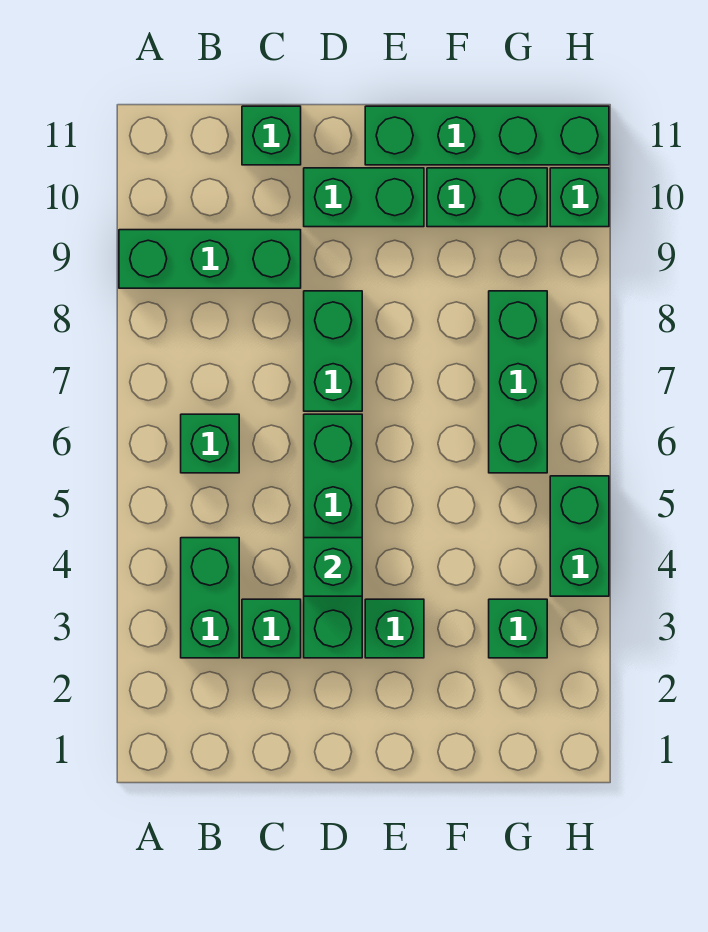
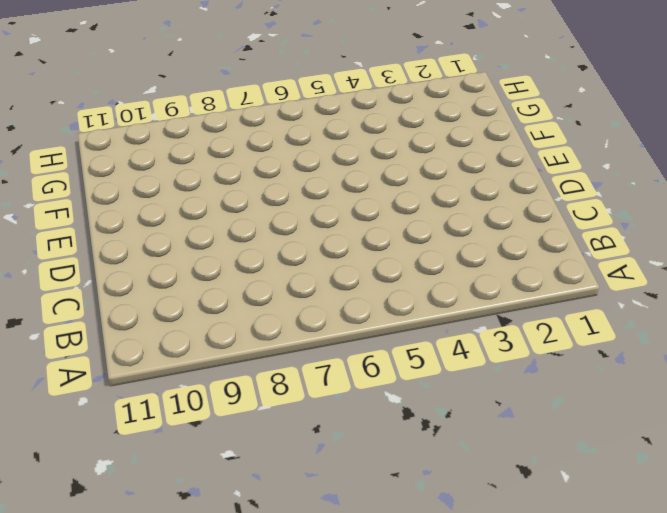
none -> green brick A9:C9 level 1
none -> green brick B3:B4 level 1
none -> green brick B6 level 1

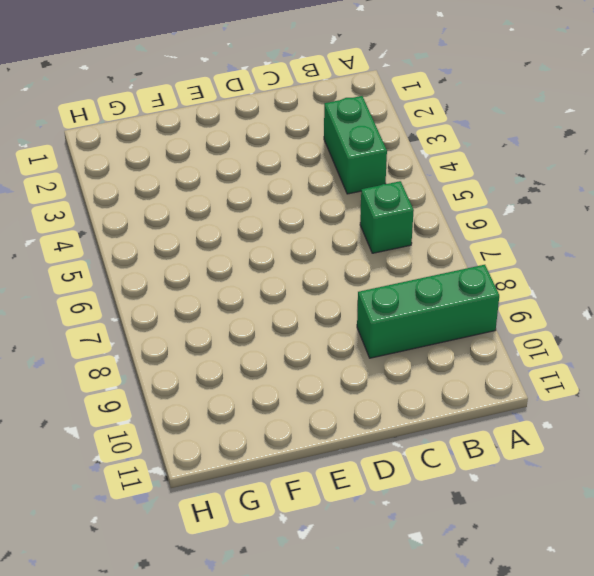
none -> green brick C3 level 1
none -> green brick C11 level 1
none -> green brick D3:D6 level 1

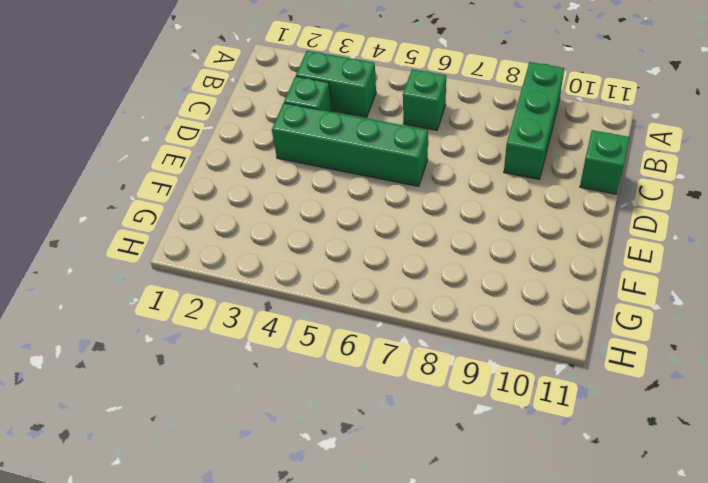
none -> green brick D7:D8 level 1
none -> green brick D10:E10 level 1
none -> green brick E3 level 1

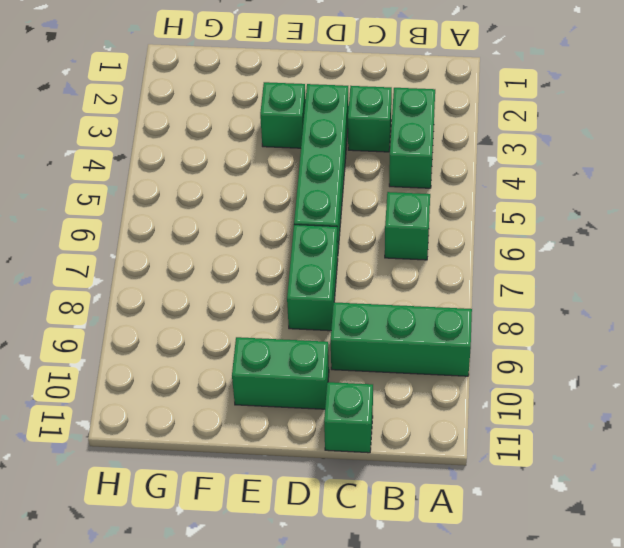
none -> green brick E11:H11 level 1
none -> green brick F10:G10 level 1
none -> green brick G3 level 1

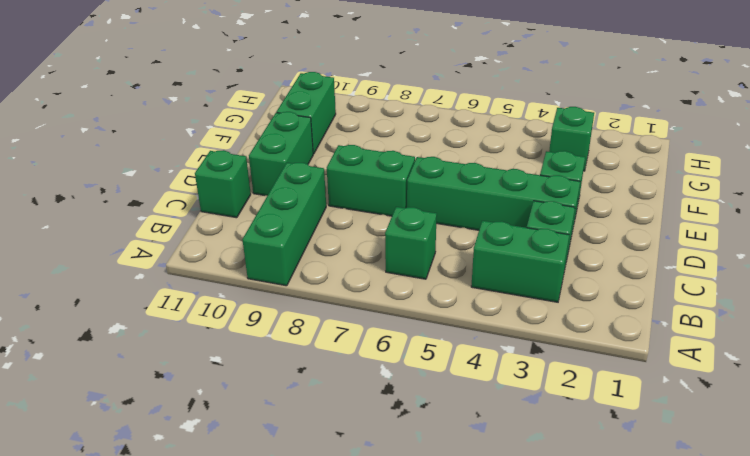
none -> green brick E11:H11 level 1
none -> green brick G6:G8 level 1
none -> green brick H4:H5 level 1

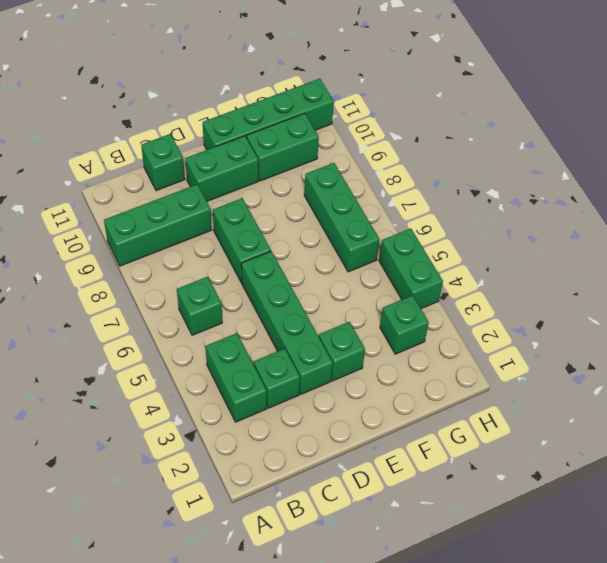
none -> green brick H10 level 1
none -> green brick D4 level 2

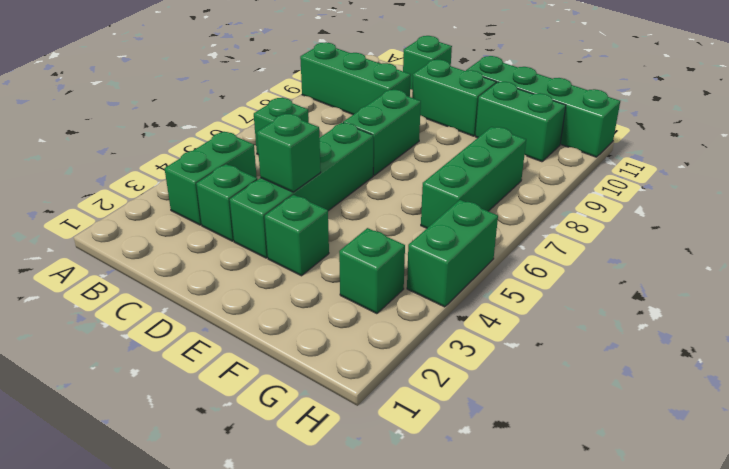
none -> green brick H10 level 1

